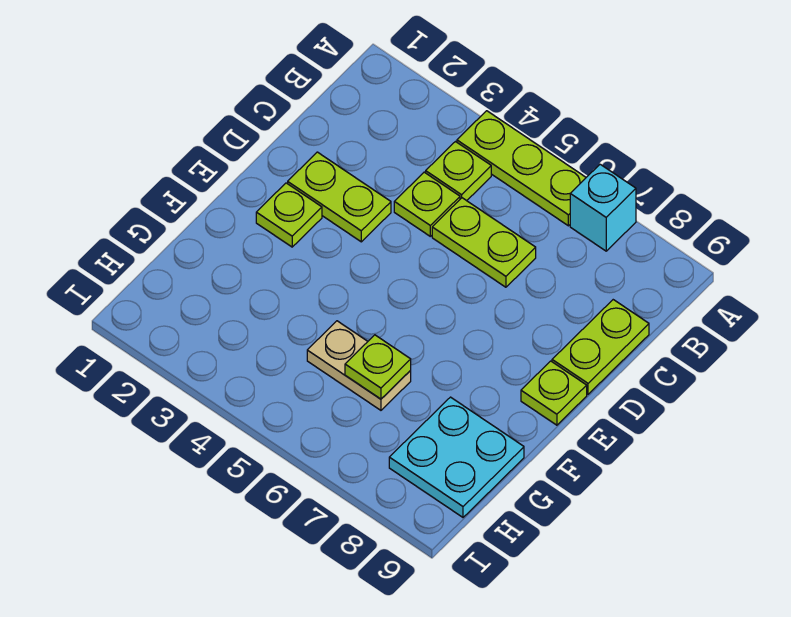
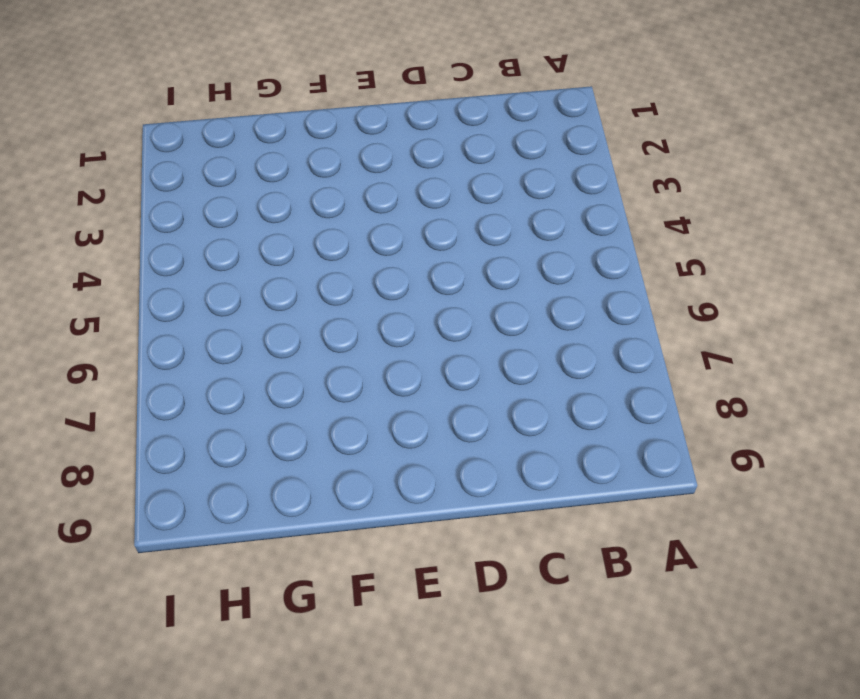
none -> lime plate A4:A6 level 1
none -> cyan brick A7 level 1
none -> lime plate B4 level 1

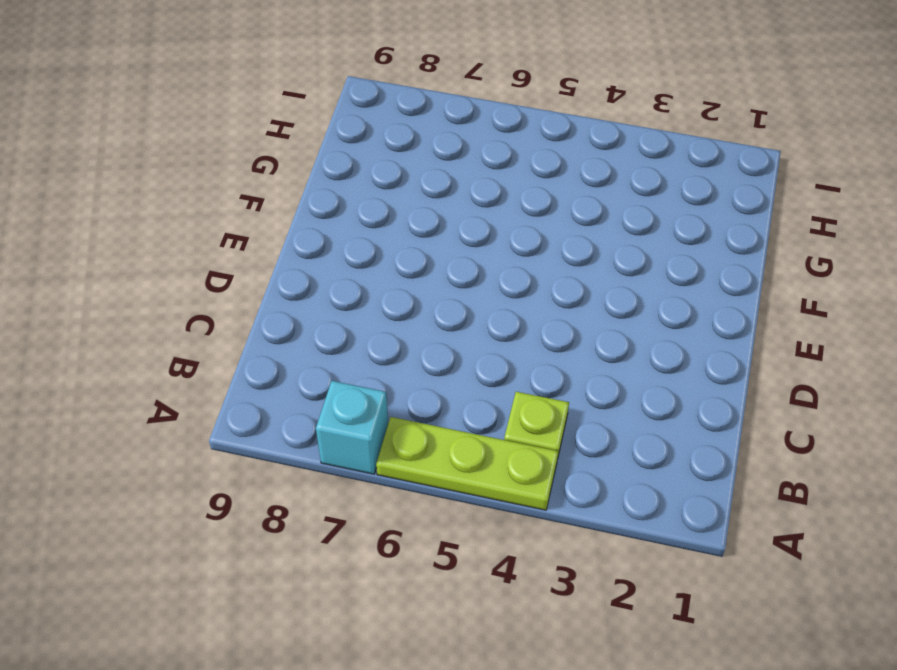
none -> lime plate C4 level 1
none -> lime plate C5:C6 level 1
none -> lime plate C9:D9 level 1

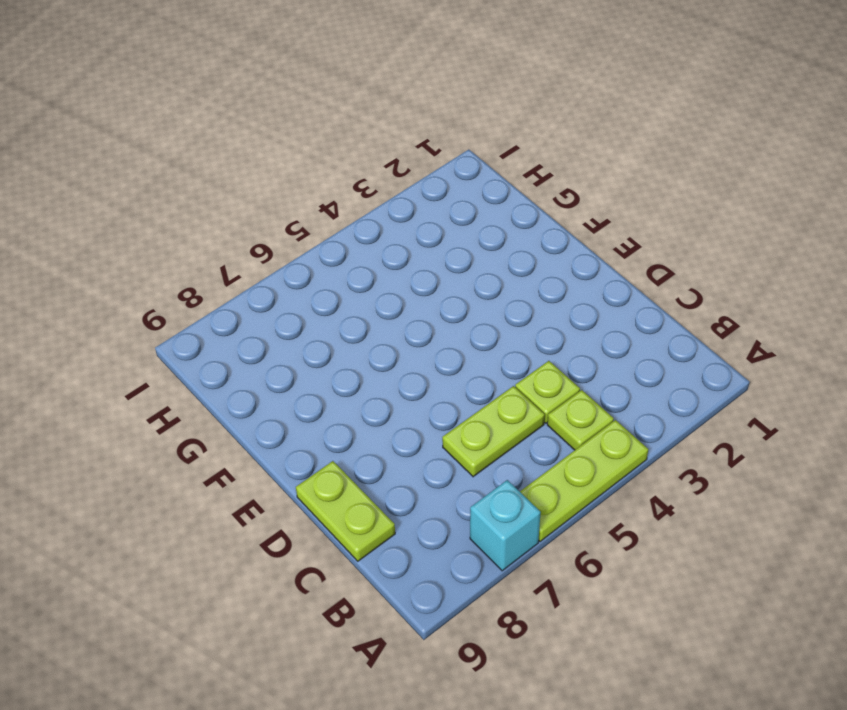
none -> lime plate D2:D3 level 1
none -> lime plate E2 level 1
none -> lime plate E9 level 1

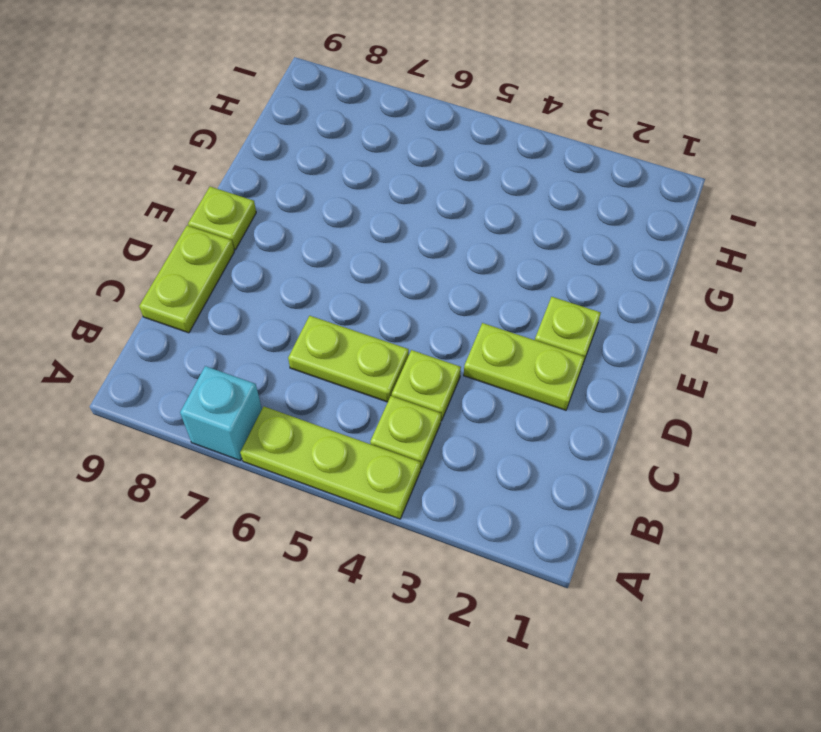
none -> tan plate G5:G6 level 1
none -> cyan plate G8:H9 level 1
none -> lime plate G6 level 2

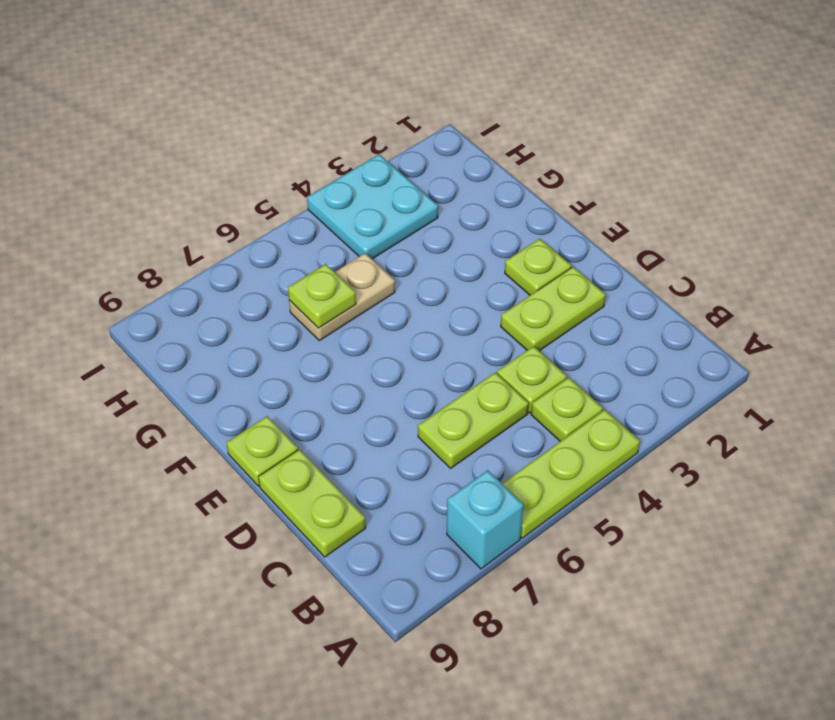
cyan plate H3:I4 level 1 -> cyan plate G8:H9 level 1

